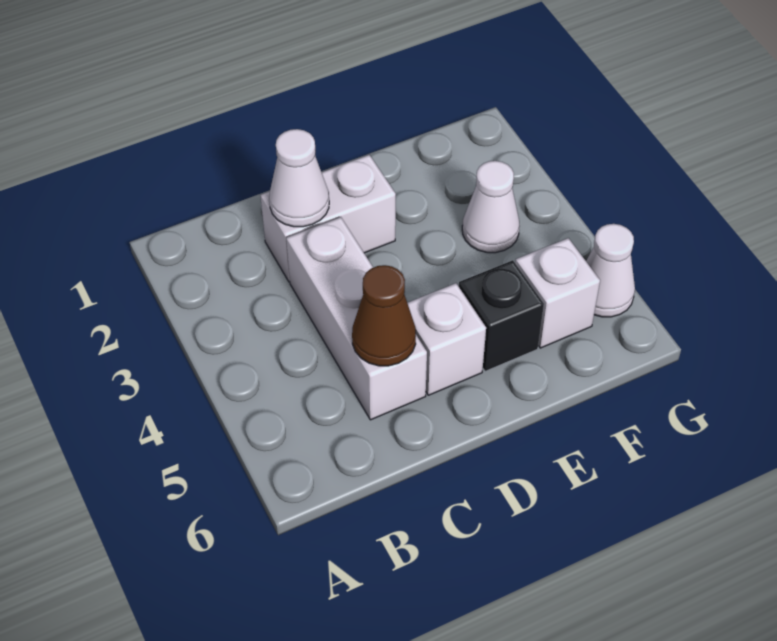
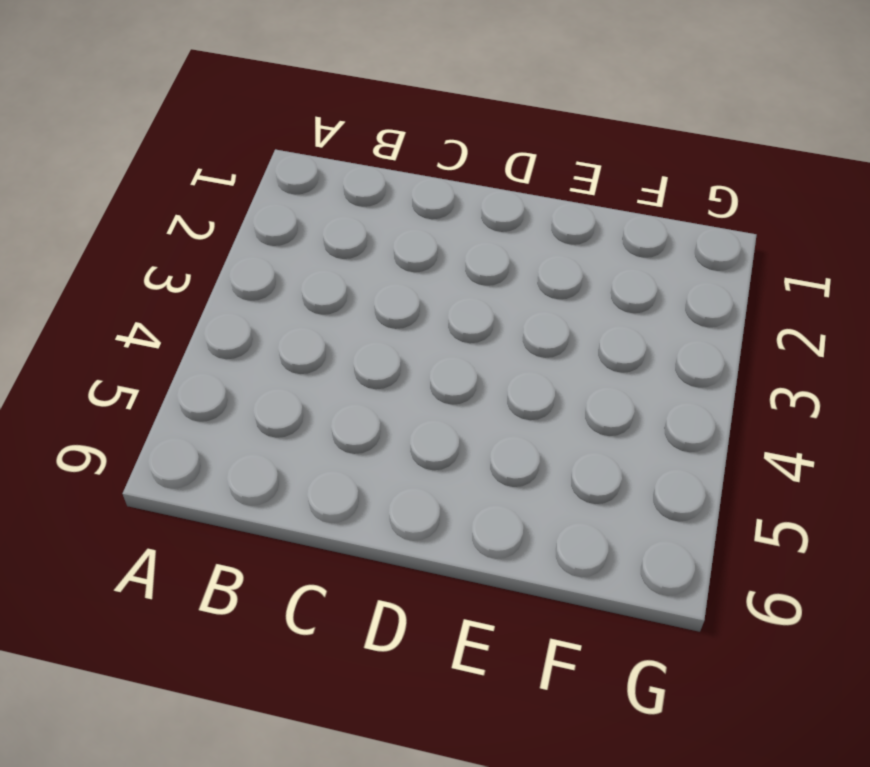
none -> white brick C2:D2 level 1
none -> white brick C3:C5 level 1

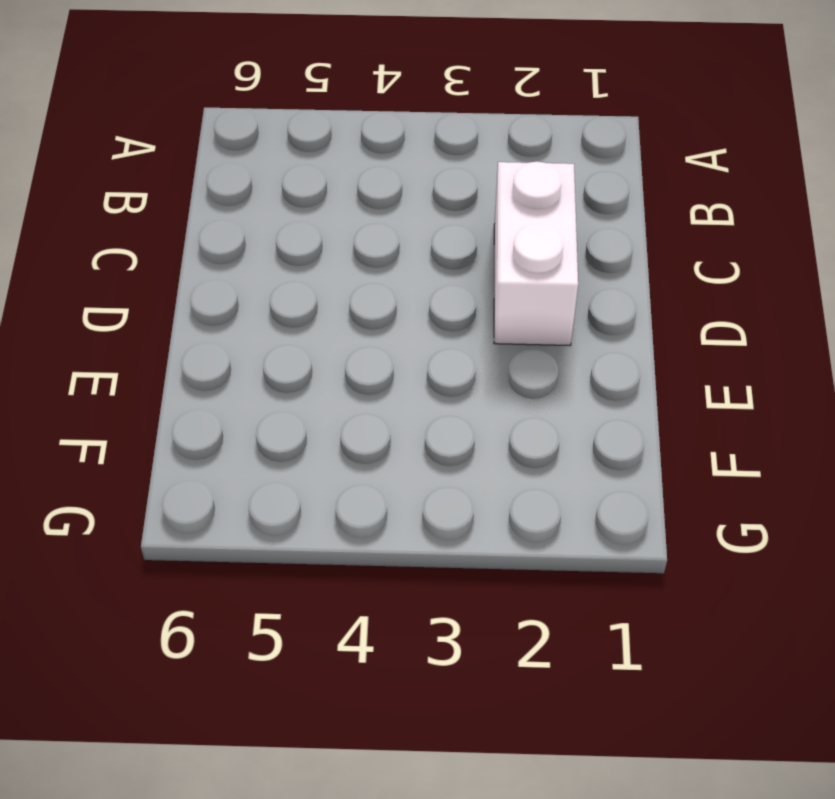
none -> white brick C3:C5 level 1
none -> white brick D5 level 1

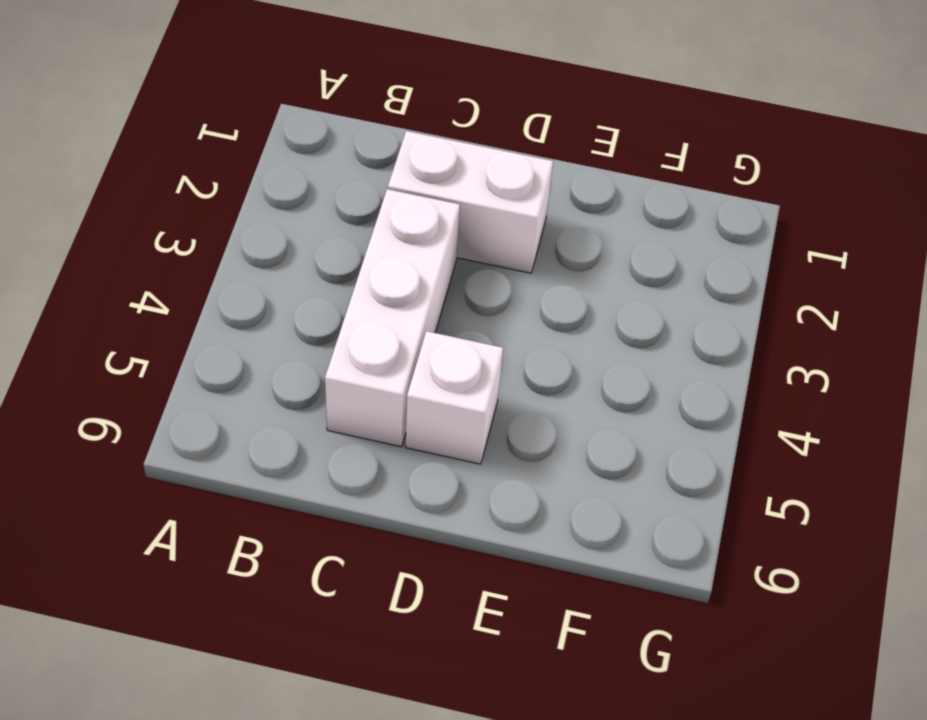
none -> black brick E5 level 1
none -> white cone F3 level 1

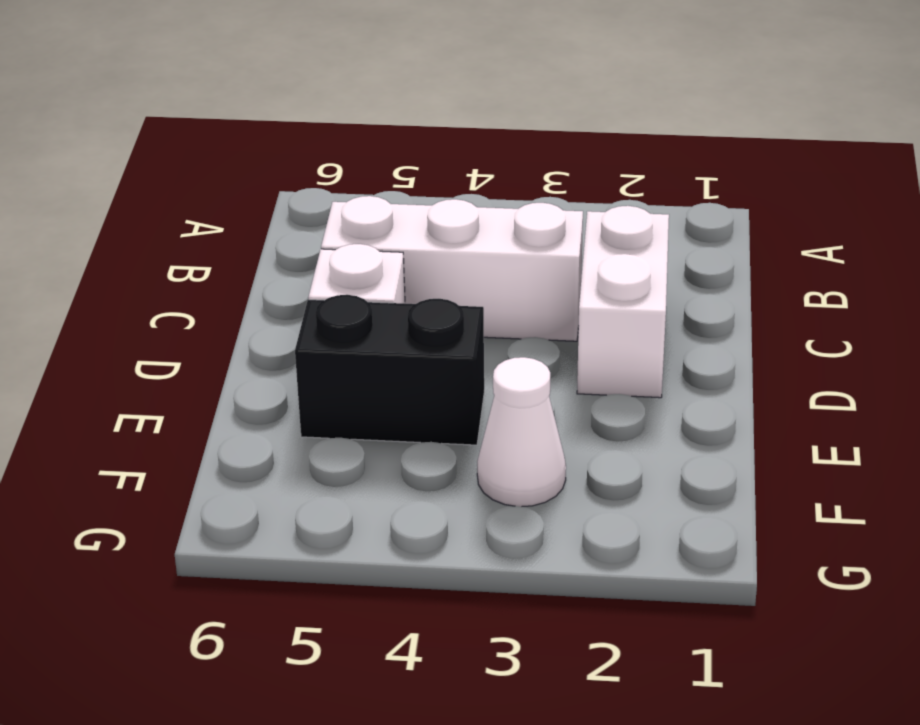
black brick E4:E5 level 1 -> black brick E5 level 1
none -> white brick F5 level 1
none -> white cone G5 level 1

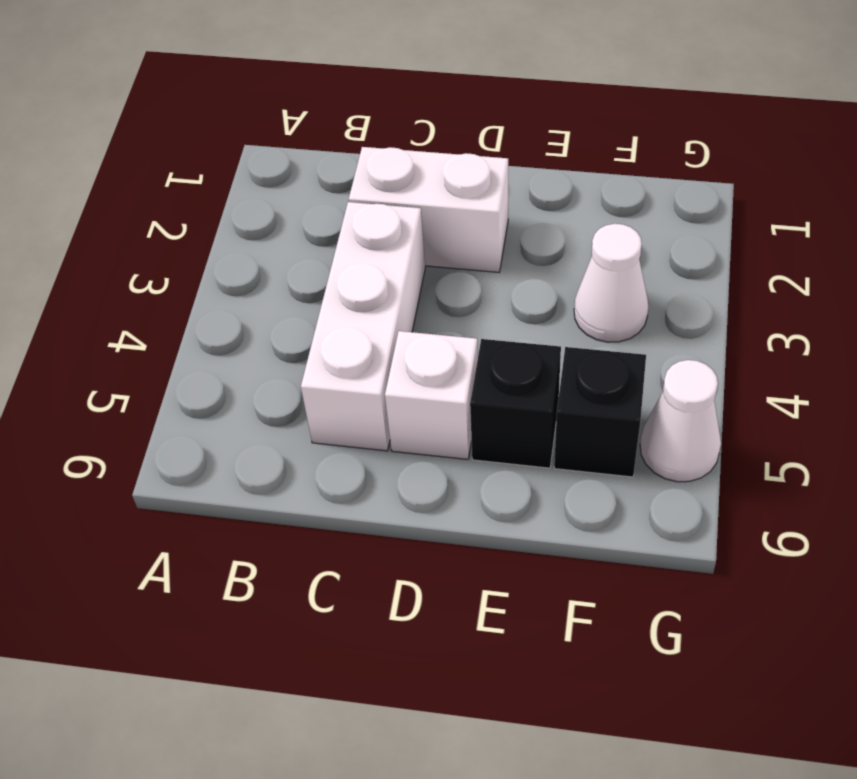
black brick F5 level 1 -> white brick F5 level 1
none -> white cone C2 level 2
none -> brown cone C5 level 2

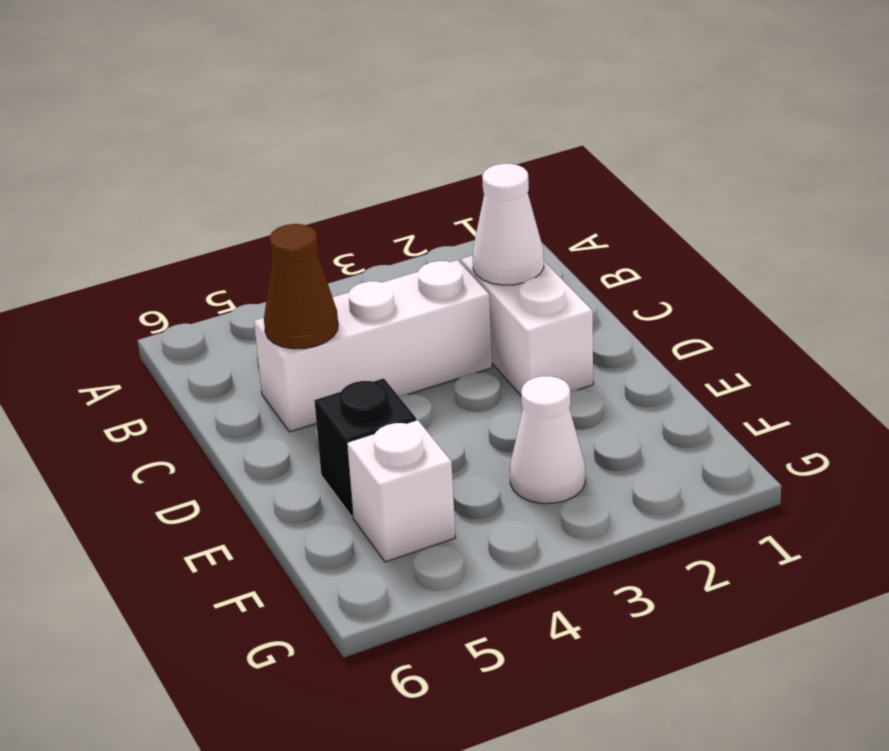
none -> white brick D5 level 1
none -> white cone G5 level 1

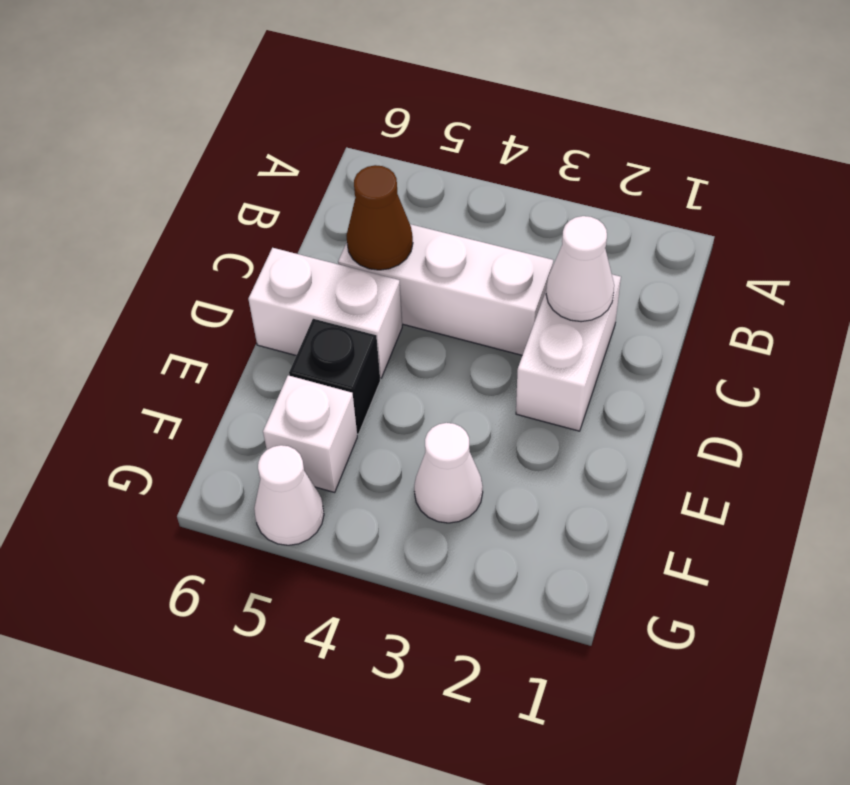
white brick D5:D6 level 1 -> white brick D5 level 1

